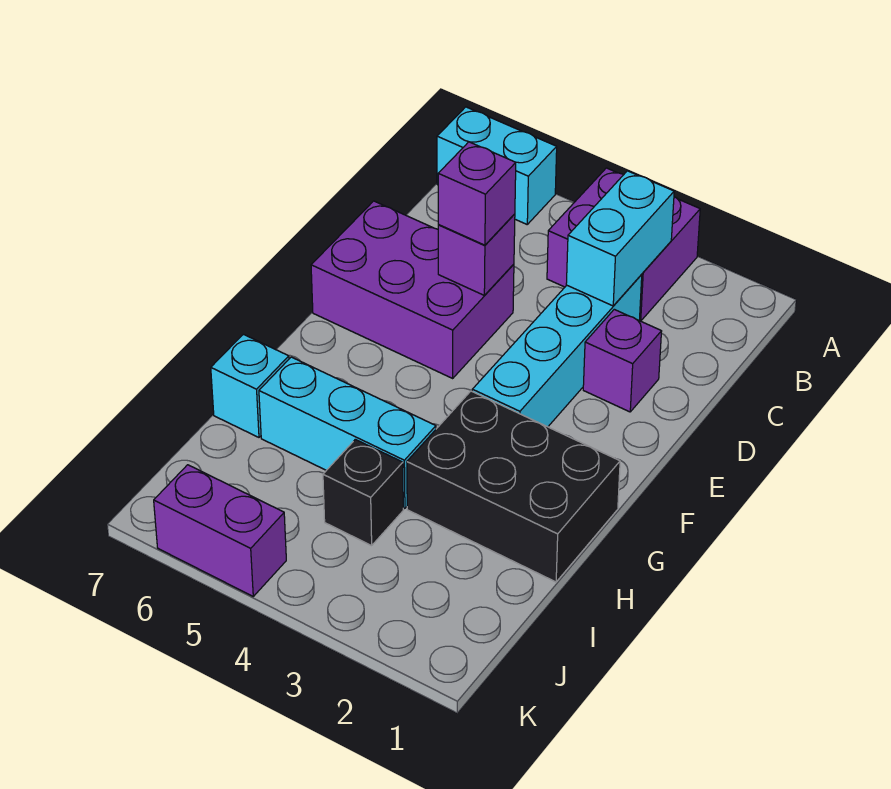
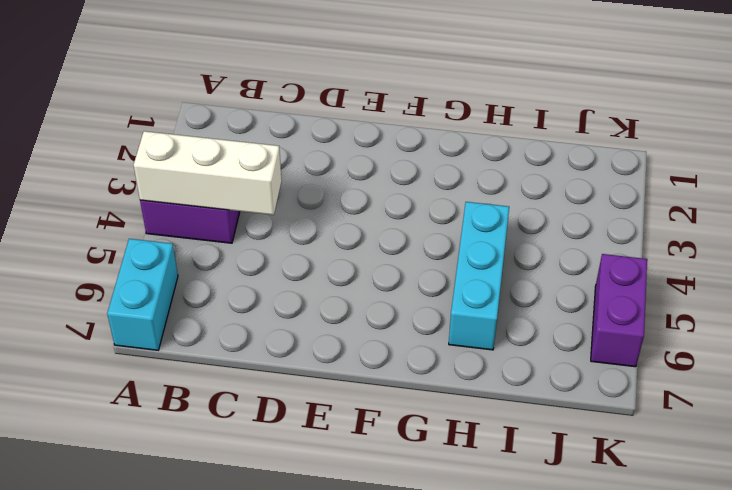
white brick A4:C4 level 2 -> none
none -> cyan brick C3:F3 level 1
none -> purple brick D2 level 1
none -> purple brick D5:E7 level 1

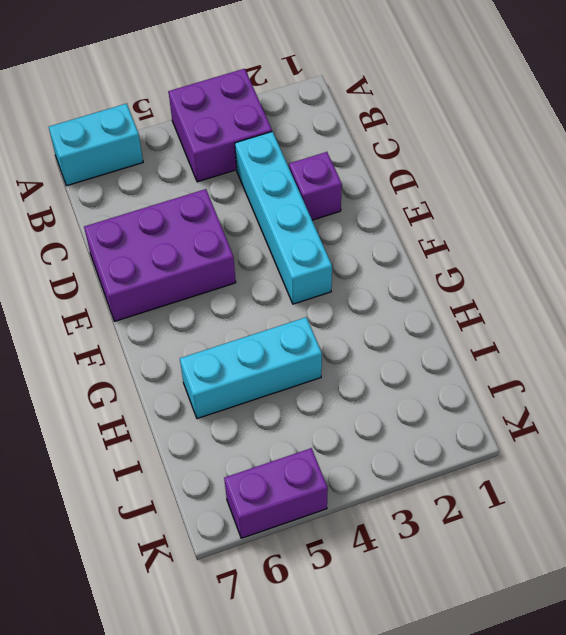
none -> black brick G1:H3 level 1
none -> cyan brick H7 level 1
none -> black brick I4 level 1

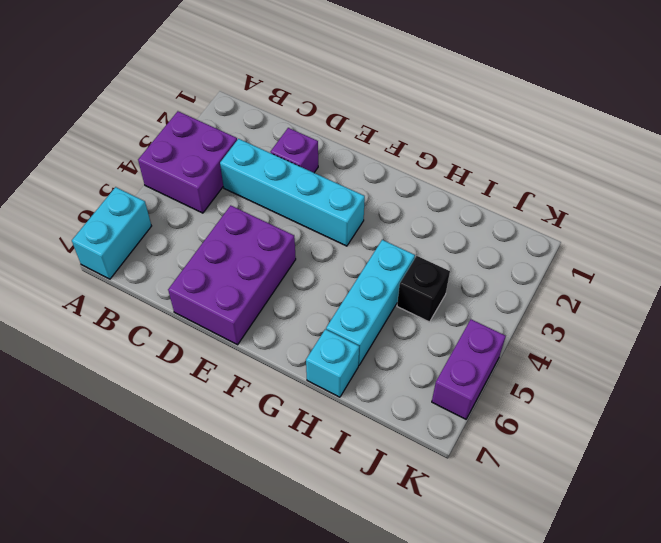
none -> black brick G1:H3 level 1
none -> cyan brick B3:C3 level 2
none -> purple brick D5 level 2

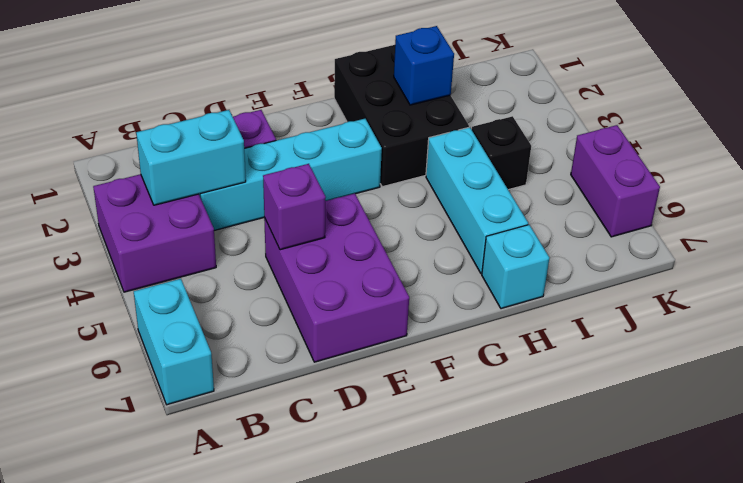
blue brick H2 level 2 -> none
none -> purple brick D5 level 3

